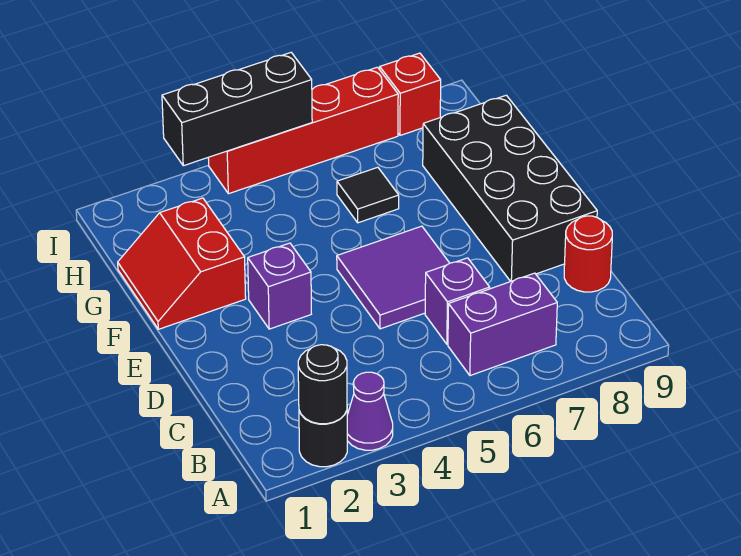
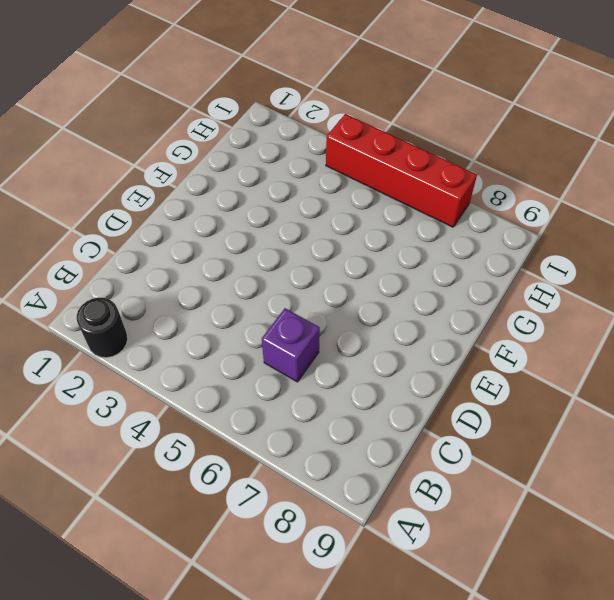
none -> purple cone A3 level 1
none -> purple brick B6:B7 level 1
none -> red round brick C9 level 1

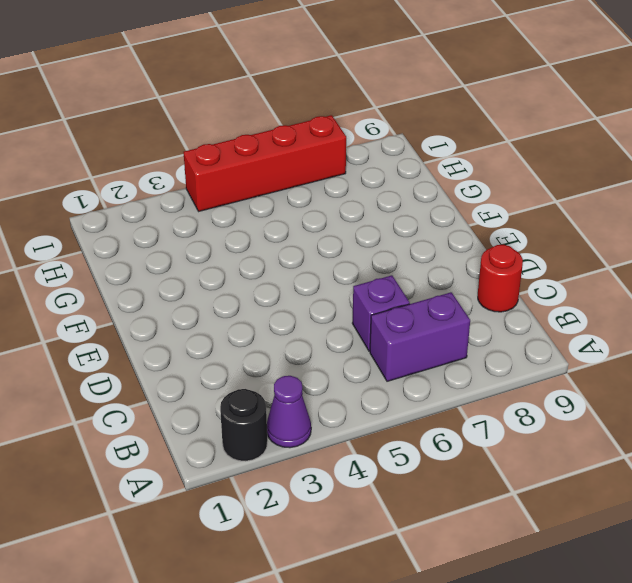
none -> purple tile D5:E6 level 1
none -> black brick D8:G9 level 1
none -> purple brick E3 level 1

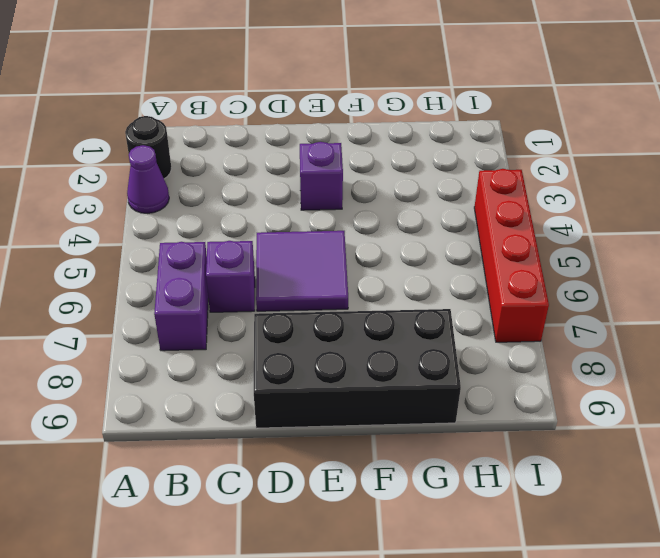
none -> red round brick C9 level 1
none -> red slope F1:G2 level 1 top 2
none -> black tile G6 level 1

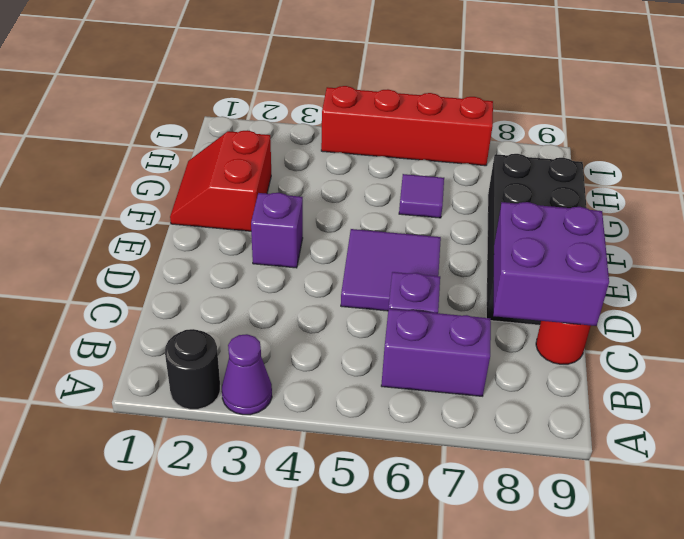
purple brick C8:D9 level 2 -> none
purple tile G6 level 1 -> black tile G6 level 1
none -> red brick I8 level 1
none -> black round brick A2 level 2
none -> black brick I3:I5 level 2

